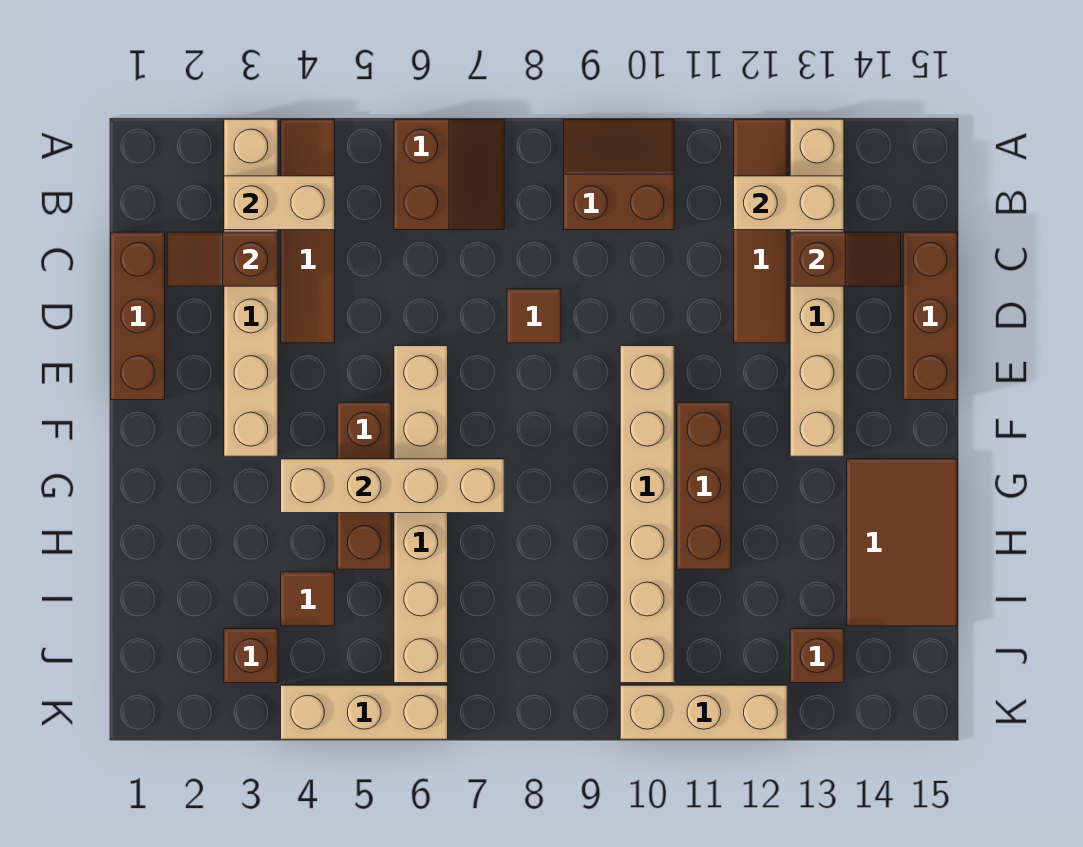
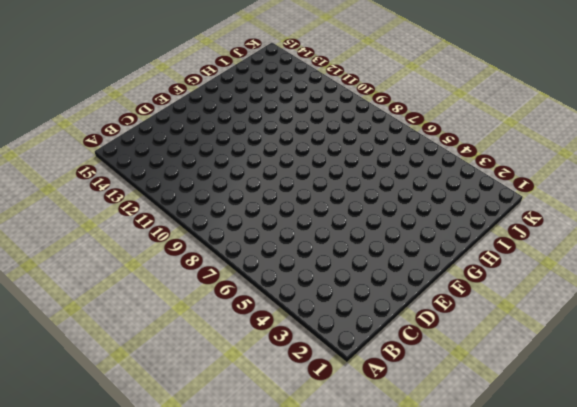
none -> tan brick A3:F3 level 1
none -> brown tile A4:D4 level 1
none -> brown slope A6:B7 level 1 top 6

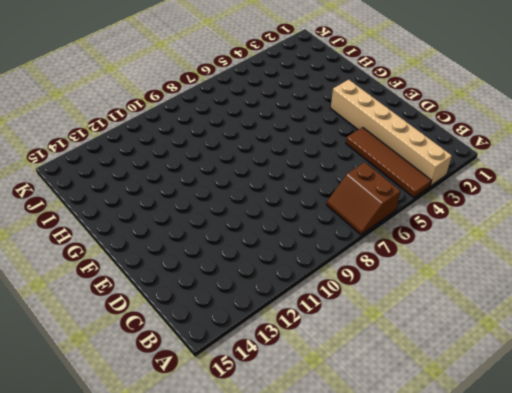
none -> brown slope A9:B10 level 1 top B
none -> brown tile A12:D12 level 1
none -> tan brick A13:F13 level 1

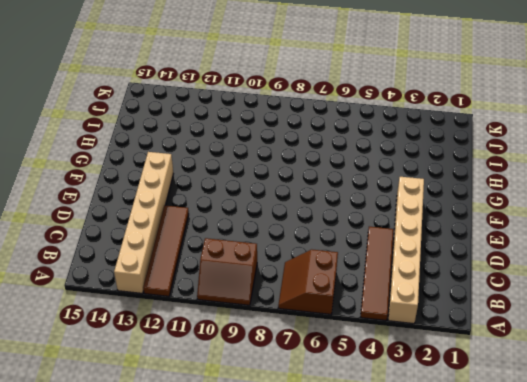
none -> brown brick C1:E1 level 1
none -> brown brick C15:E15 level 1
none -> brown tile D8 level 1

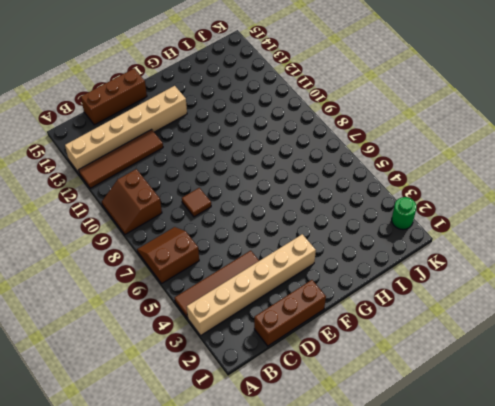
green round brick K2 level 1 -> none
none -> tan brick E6:J6 level 1
none -> tan brick E10:J10 level 1
none -> brown brick F5:H5 level 1

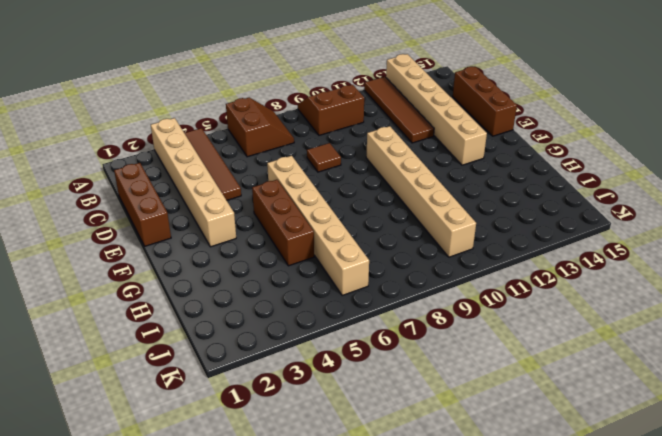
none -> brown brick F11:H11 level 1
none -> brown tile G14:I15 level 1
none -> brown tile I4 level 1

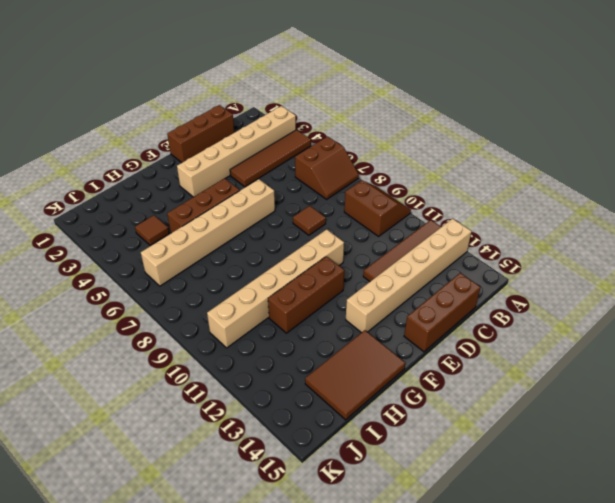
none -> brown brick J3 level 1
none -> brown brick J13 level 1
none -> tan brick K4:K6 level 1

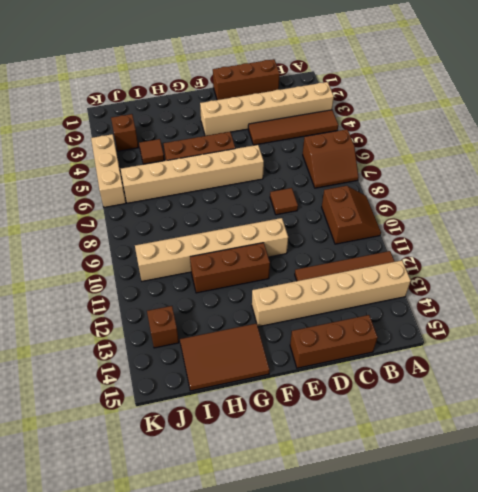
none -> tan brick K10:K12 level 1
none -> tan brick B3:B4 level 2
none -> tan brick B12:B13 level 2

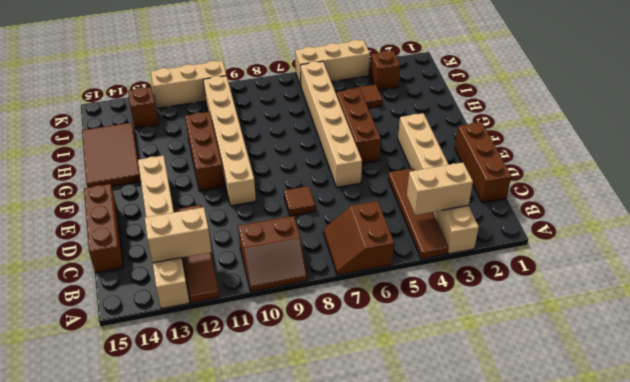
none -> brown slope C2:C3 level 2 top 3
none -> brown slope C13:C14 level 2 top 13
none -> tan brick G4:G7 level 2

